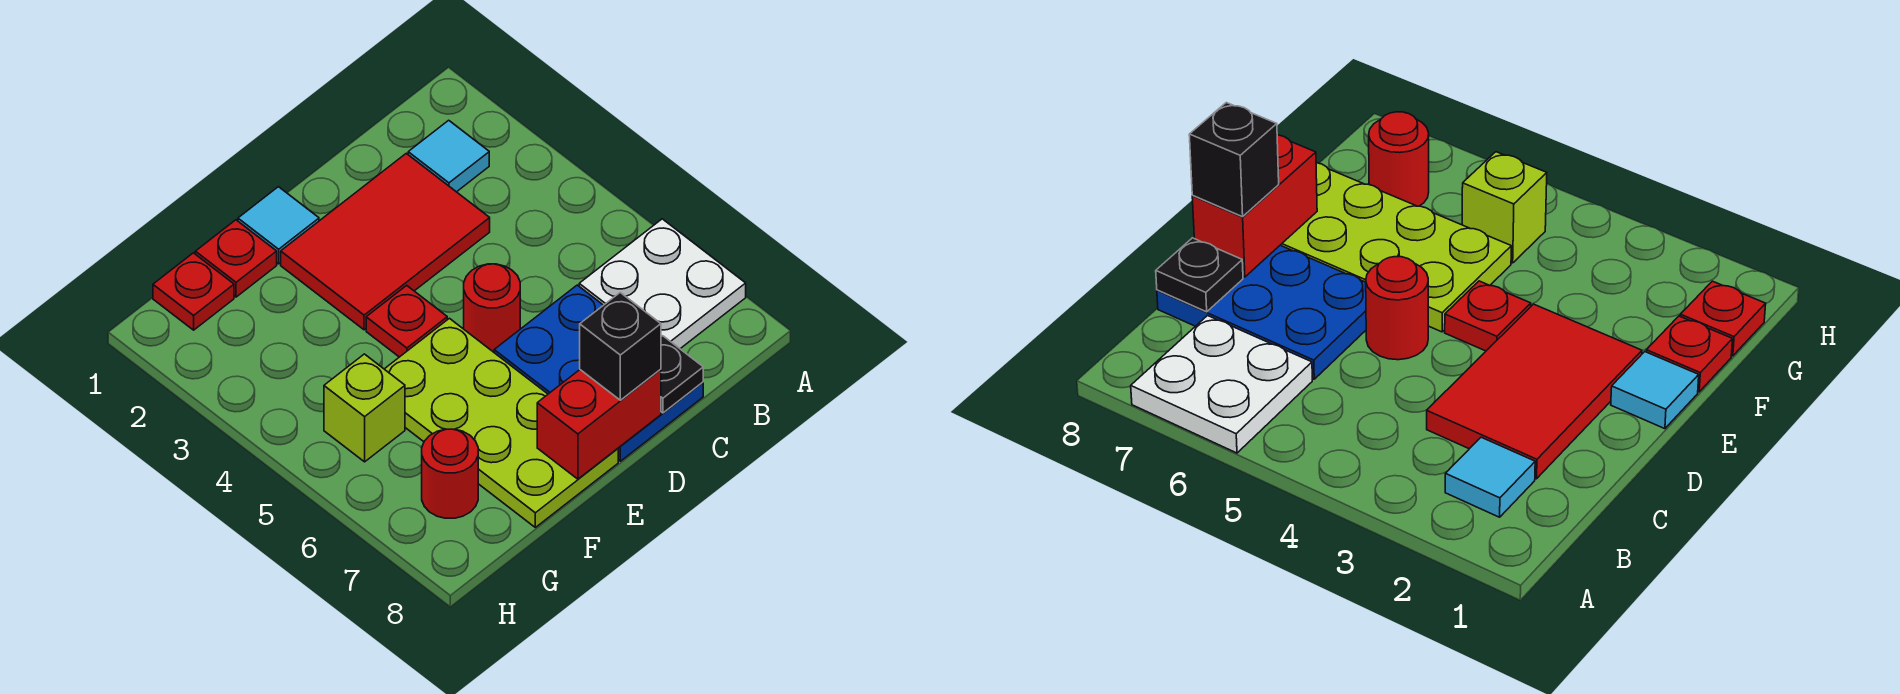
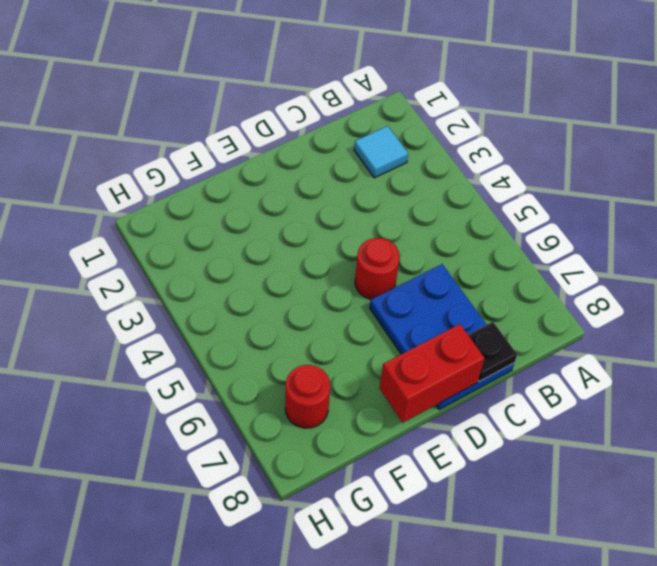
none -> white plate A6:B7 level 1
none -> red tile C2:E3 level 1
none -> cyan tile E1 level 1

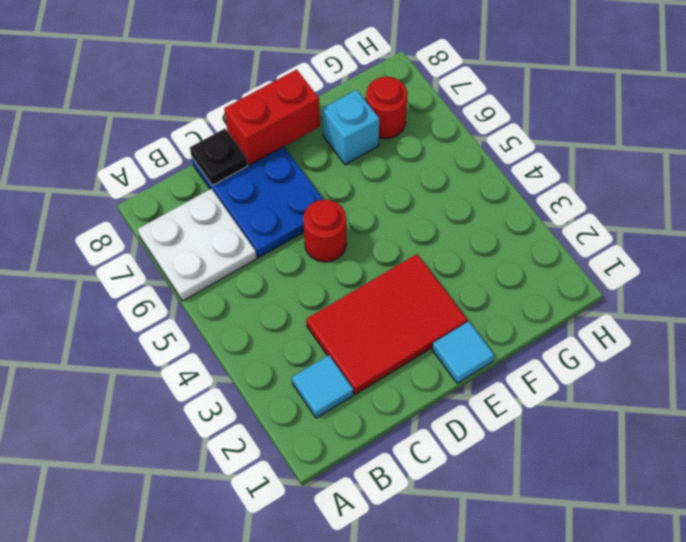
cyan brick F7 level 1 -> lime plate E5:F8 level 1
none -> red plate E4 level 1
none -> red plate F1 level 1
none -> red plate G1 level 1

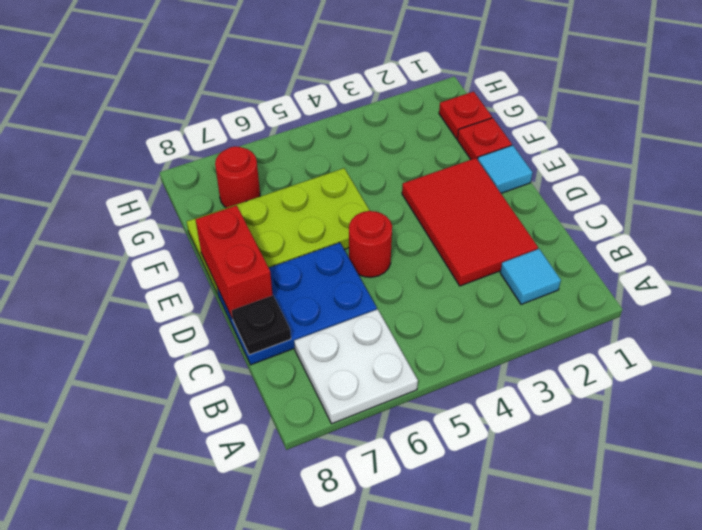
none -> red plate E4 level 1
none -> lime brick G5 level 1
none -> black brick D8 level 3

